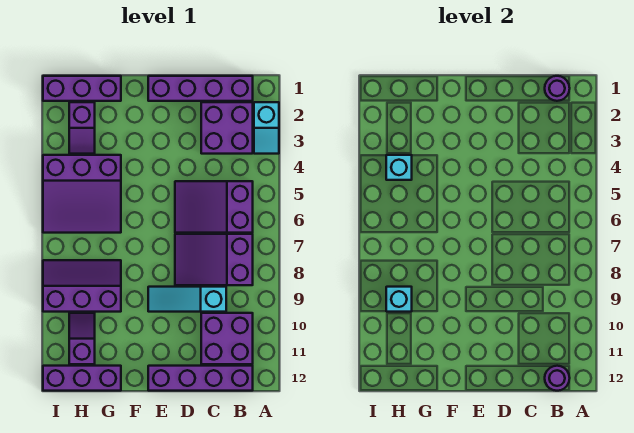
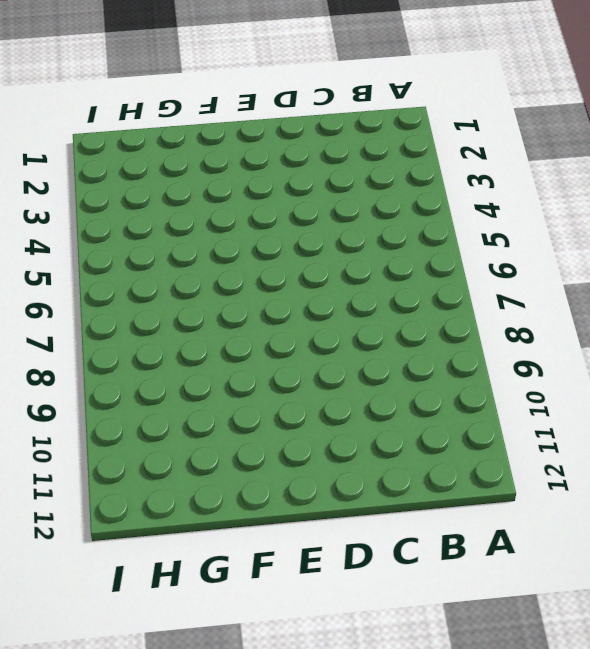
none -> cyan slope A2:A3 level 1 top 2
none -> purple brick B1:E1 level 1
none -> purple brick B2:C3 level 1

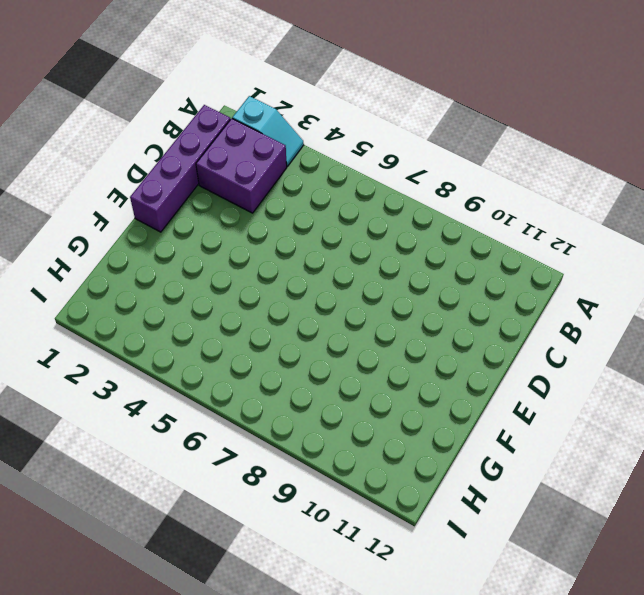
none -> purple slope B5:D6 level 1 top B
none -> purple slope B7:D8 level 1 top B
none -> purple brick B10:C11 level 1

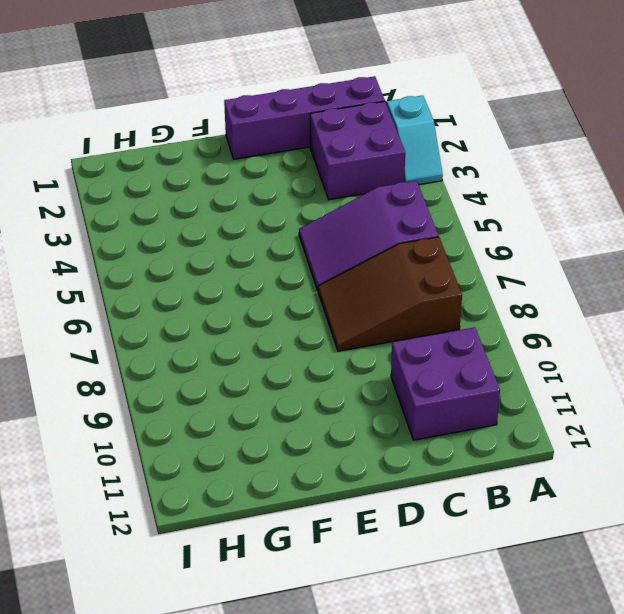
brown slope B7:D8 level 1 top B -> purple slope B7:D8 level 1 top B
none -> purple brick B12:E12 level 1
none -> cyan slope C9:E9 level 1 top C
none -> purple brick G1:I1 level 1

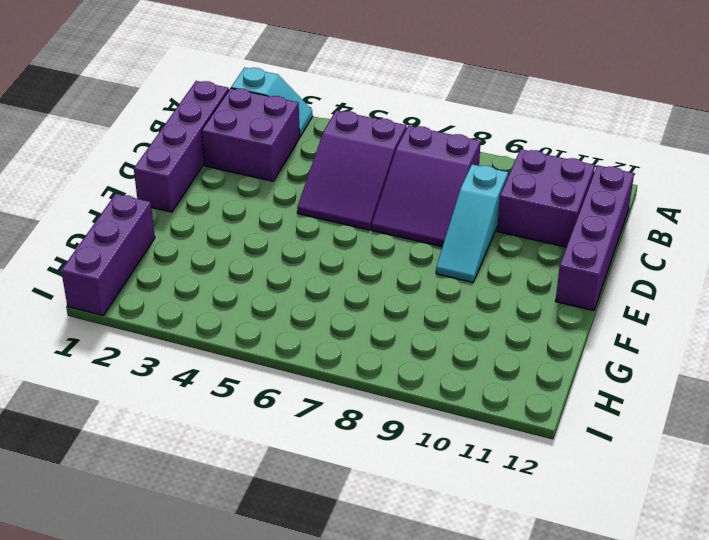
none -> purple slope G4:I6 level 1 top 4
none -> purple slope G8:I9 level 1 top 9
none -> purple brick G12:I12 level 1

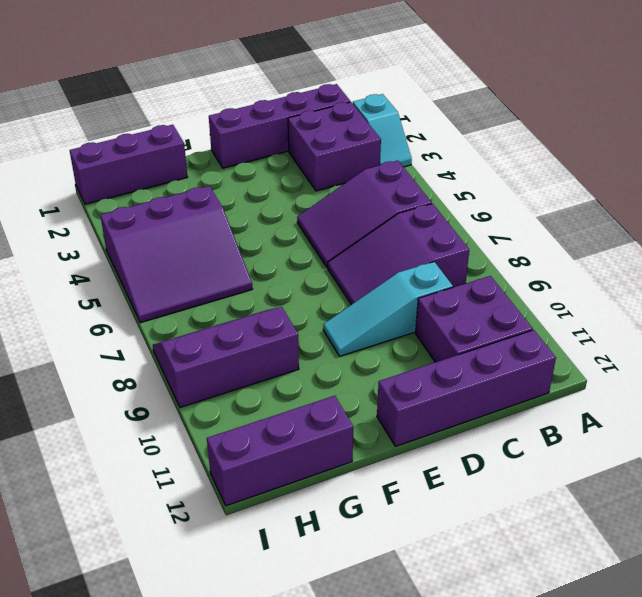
none -> purple slope H2:H3 level 1 top 2
none -> purple slope H10:H11 level 1 top 11
none -> purple round brick B1 level 2

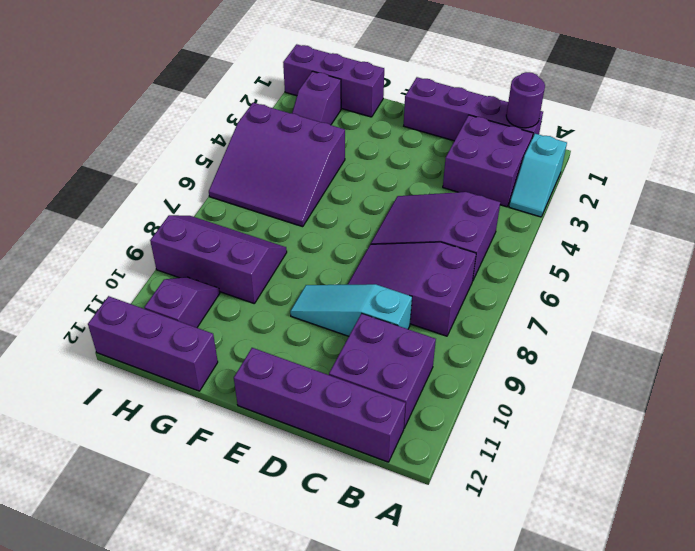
none -> purple round brick B12 level 2
none -> cyan brick H4 level 2
none -> cyan brick H9 level 2

